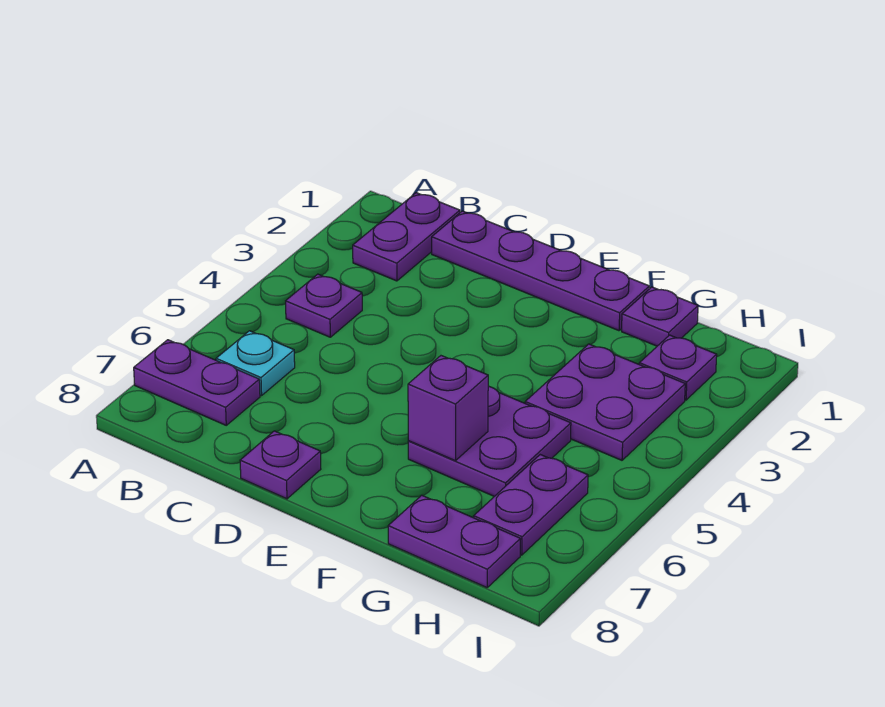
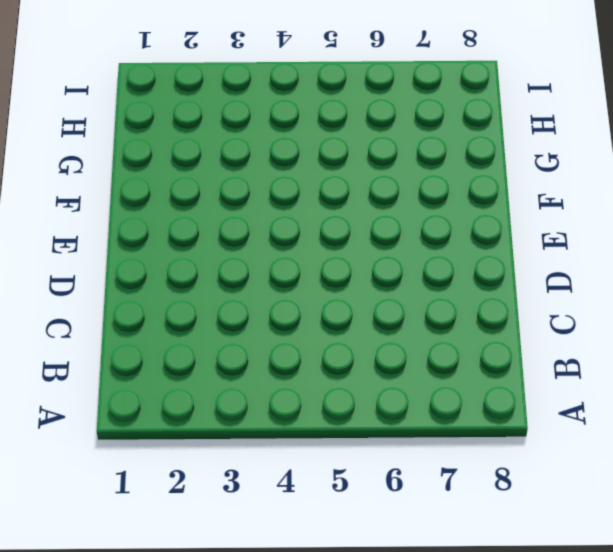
none -> purple plate A7:B7 level 1
none -> purple plate B1:B2 level 1
none -> purple plate B4 level 1

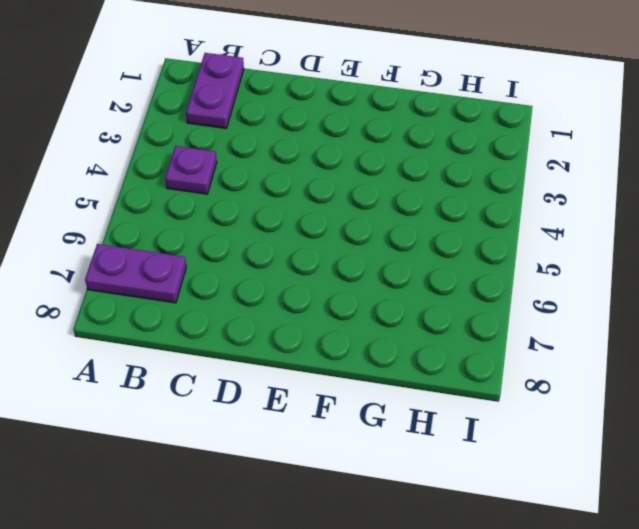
none -> cyan plate B6 level 1
none -> purple plate C1:F1 level 1
none -> purple plate D8 level 1

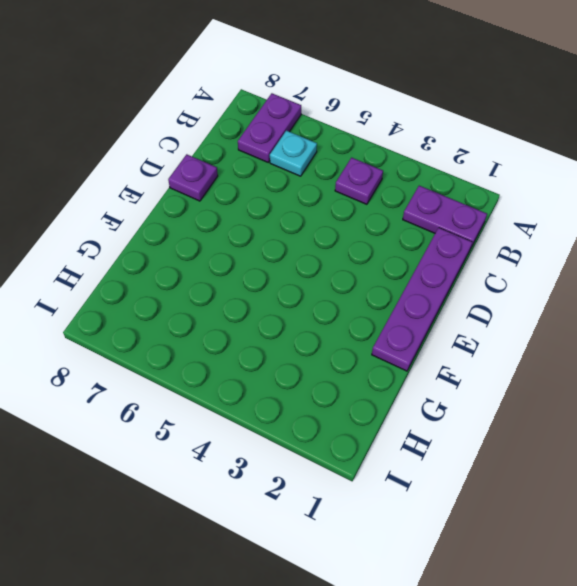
none -> purple plate F5:G6 level 1
none -> purple plate G1 level 1
none -> purple plate G3:H4 level 1

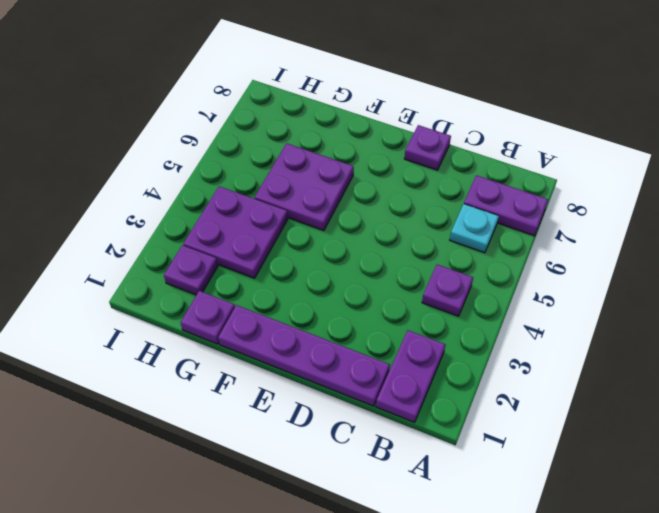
none -> purple plate G8:H8 level 1
none -> purple plate H6:H7 level 1
none -> purple brick F6 level 2

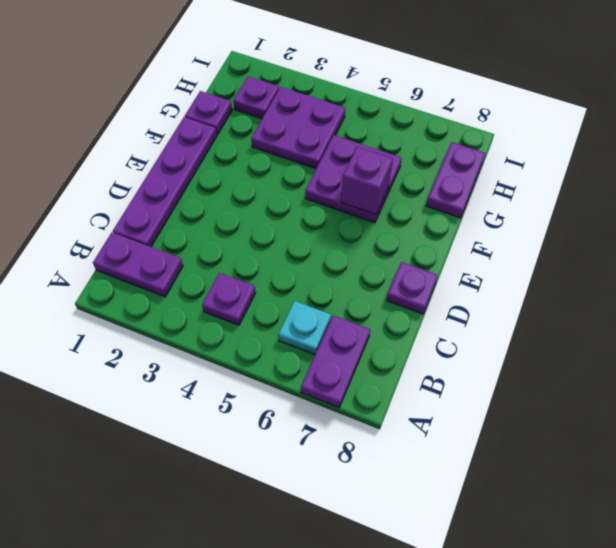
none -> purple plate H6:H7 level 1

